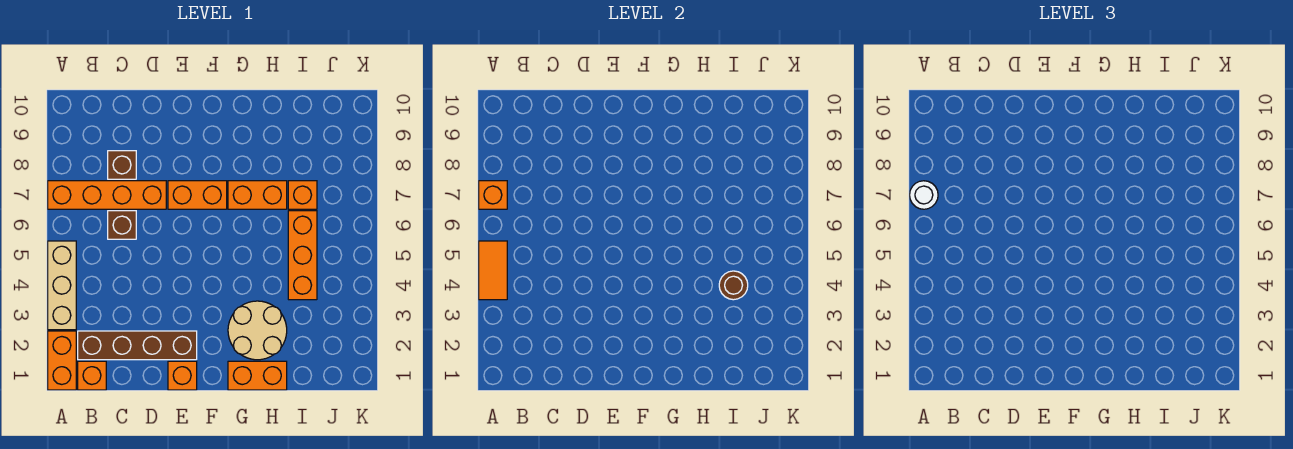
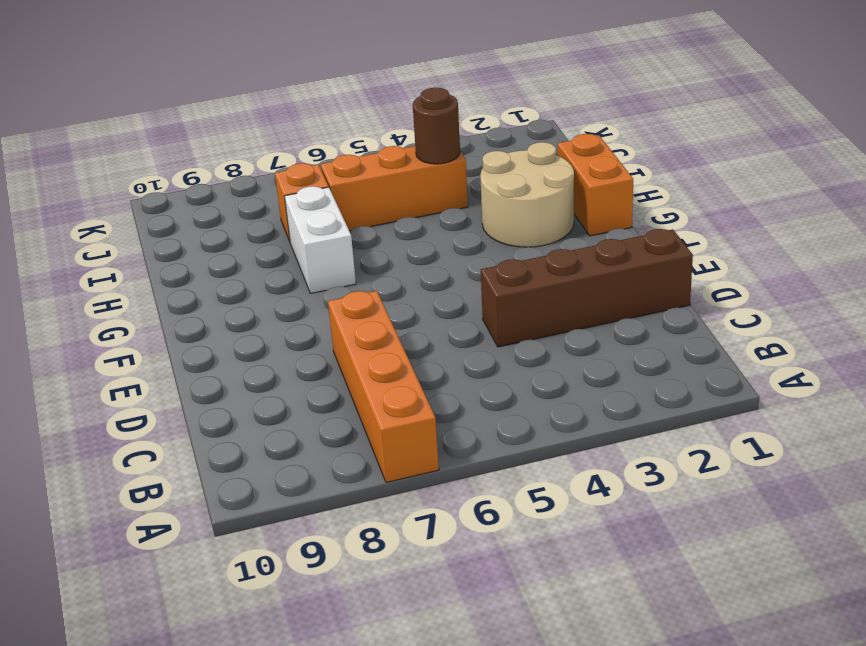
brown brick D1:D4 level 1 -> brown brick B2:E2 level 1
white brick G7:H7 level 1 -> orange brick G7:H7 level 1
none -> orange brick A1:A2 level 1
none -> tan brick A3:A5 level 1
none -> orange brick B1 level 1

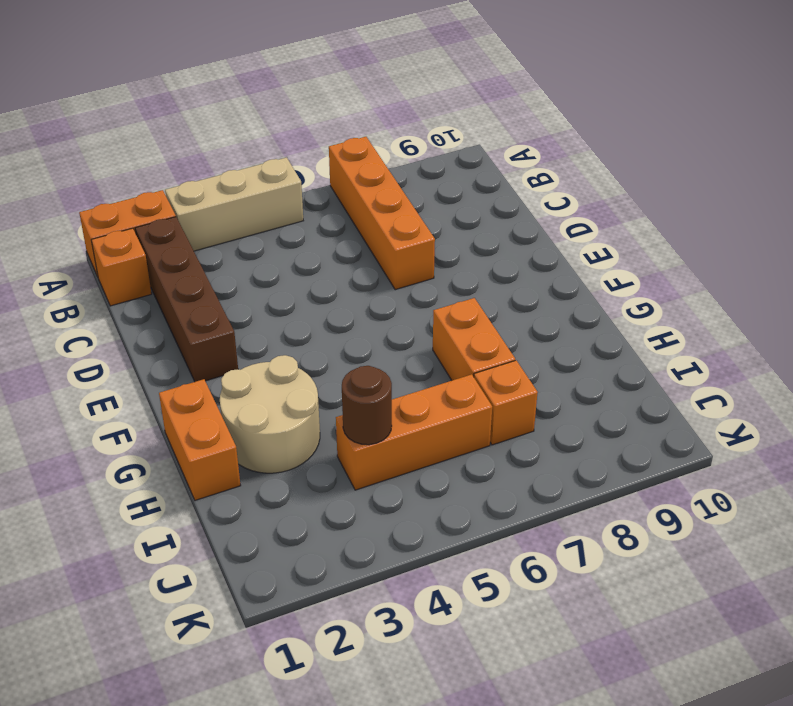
none -> brown brick C6 level 1
none -> brown brick C8 level 1
none -> orange brick E1 level 1

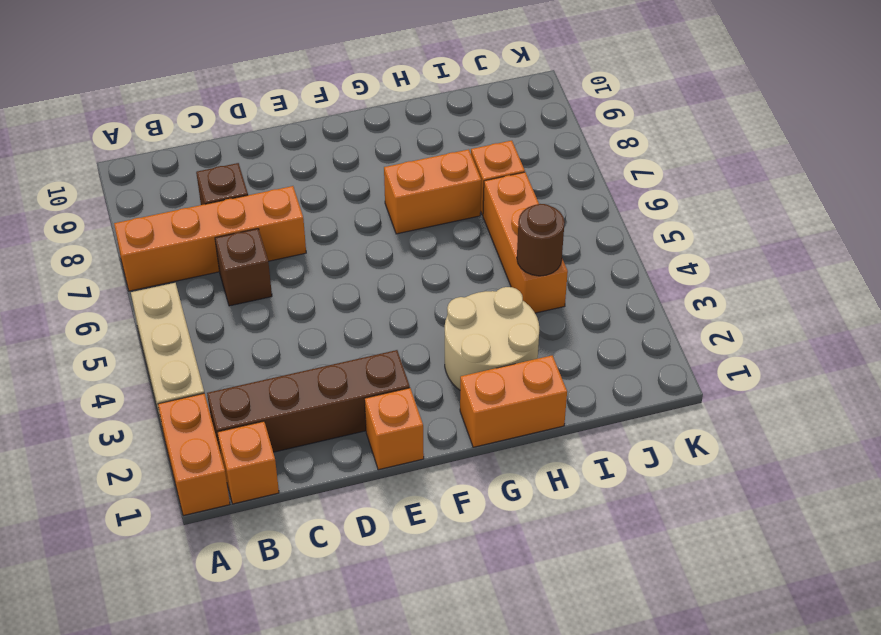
none -> orange brick E7:F7 level 1
none -> orange tile A4:A5 level 2
none -> orange brick A7 level 2

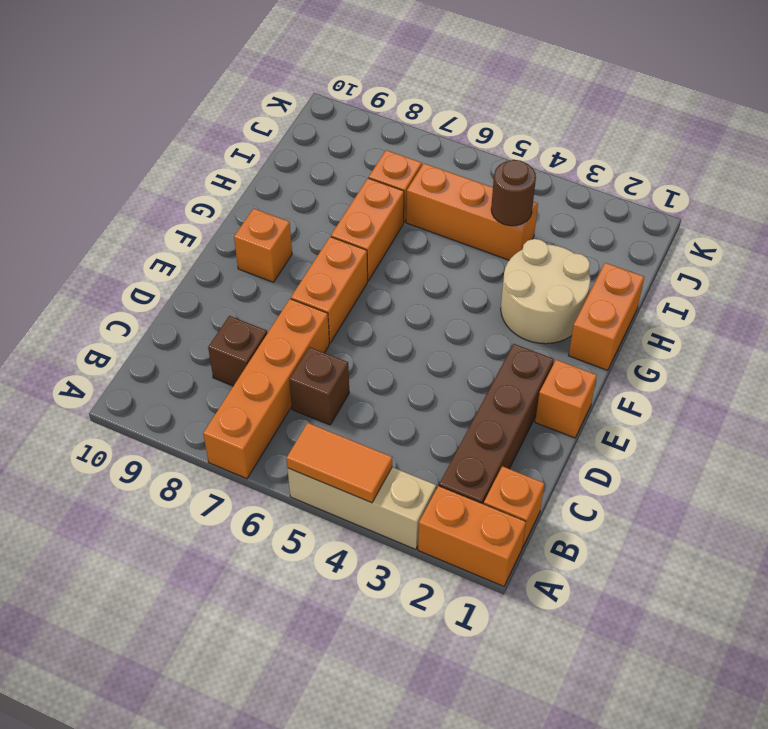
orange brick F9 level 1 -> orange brick A7 level 2
none -> white round brick A7 level 3

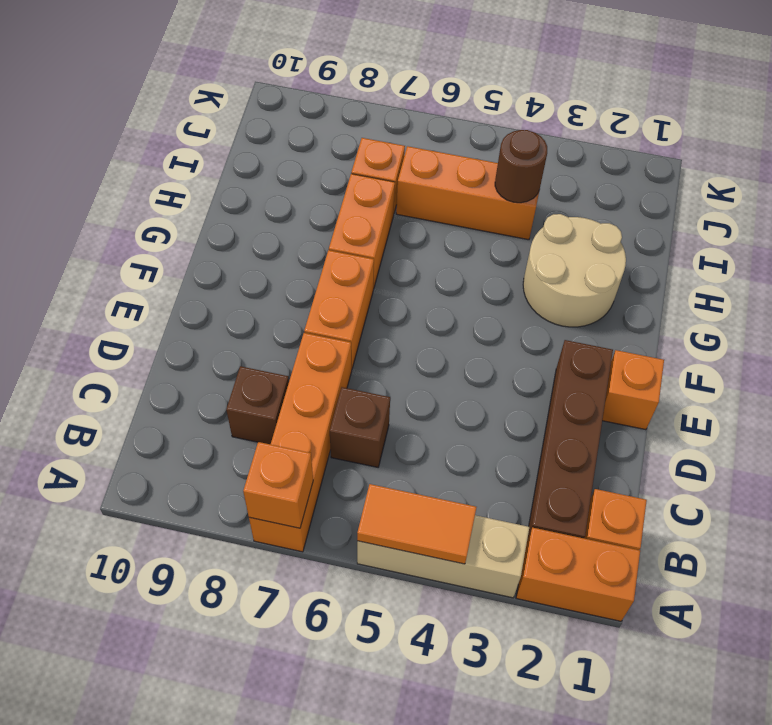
none -> orange brick G1:H1 level 1
none -> white round brick A7 level 3

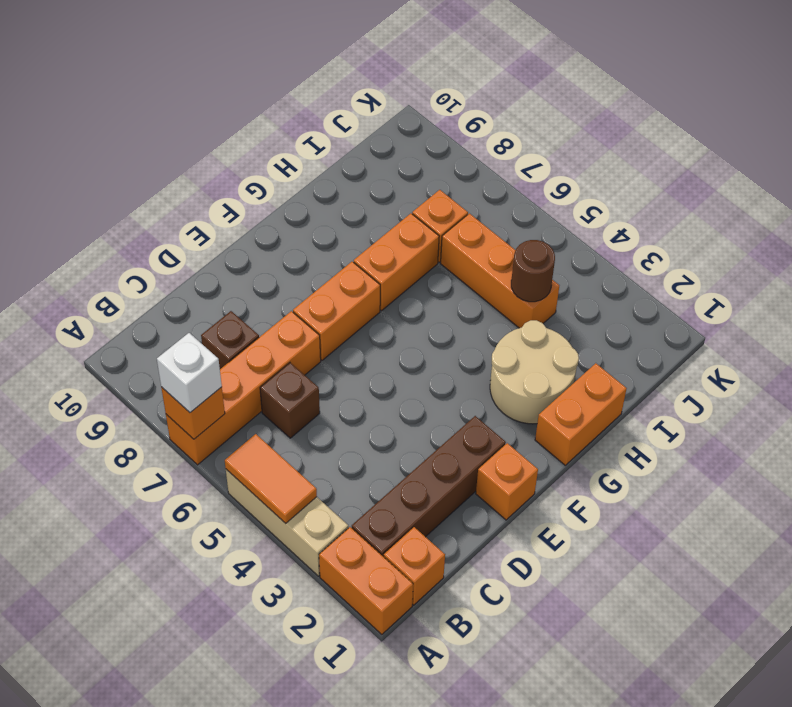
white brick A7 level 3 -> white round brick A7 level 3

